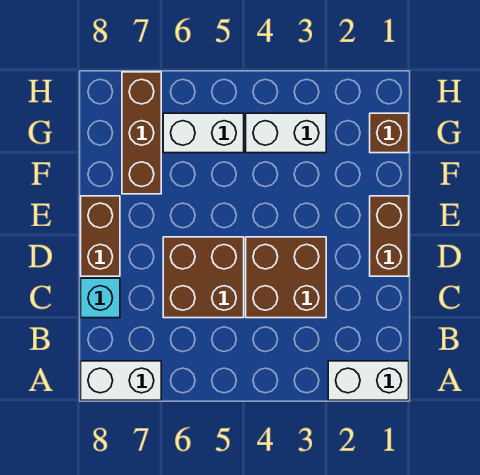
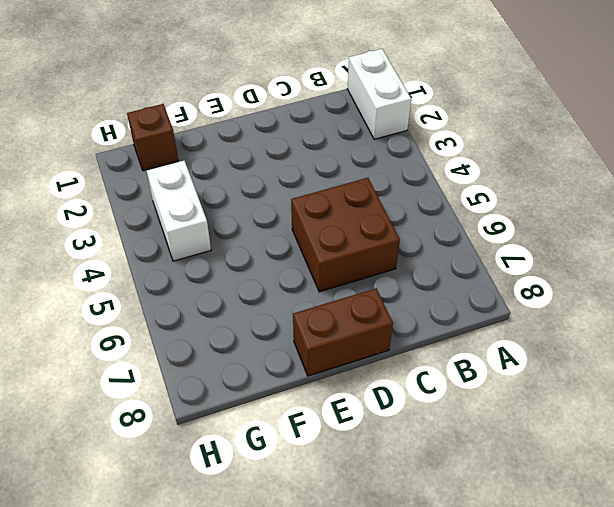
none -> white brick A7:A8 level 1
none -> brown brick C3:D4 level 1

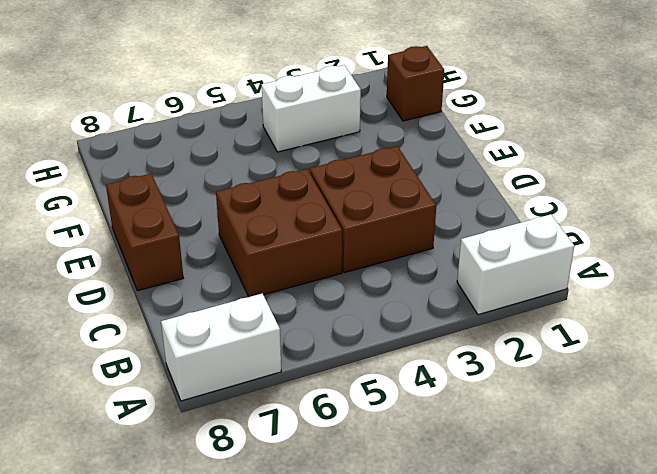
none -> cyan brick C8 level 1
none -> brown brick D1:E1 level 1

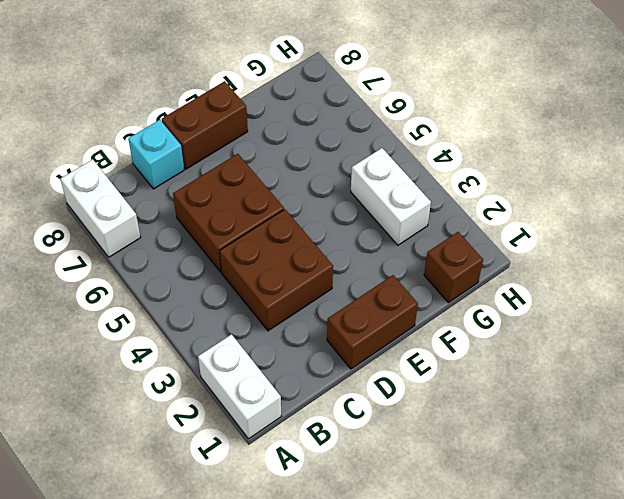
none -> brown brick F7:H7 level 1
none -> white brick G5:G6 level 1

